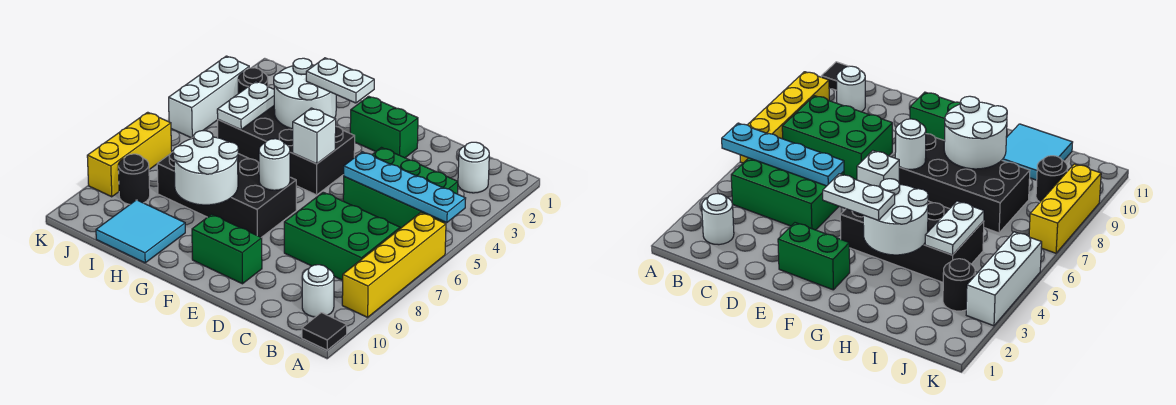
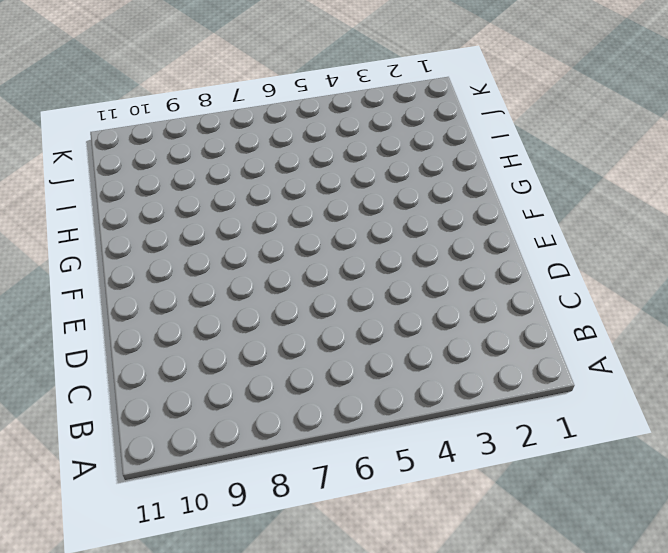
none -> yellow brick A6:A9 level 1
none -> black tile A11 level 1
none -> white round brick B2 level 1

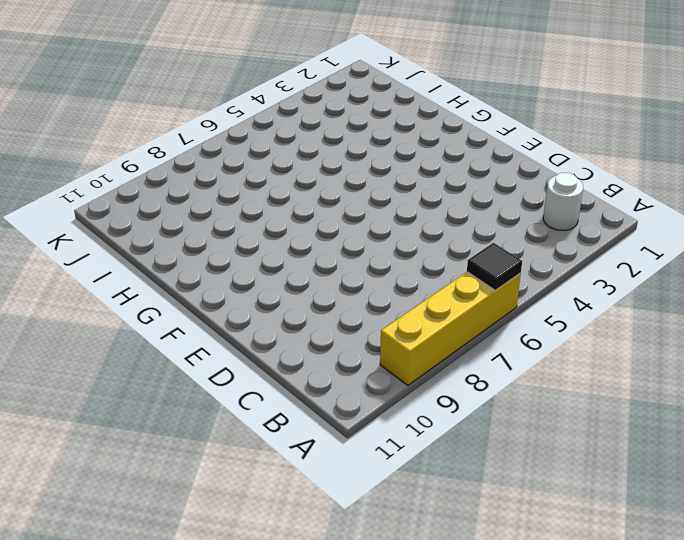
black tile A6 level 2 -> black tile A11 level 1
none -> green brick B4:D5 level 1
none -> green brick B7:D8 level 1
none -> white round brick B10 level 1

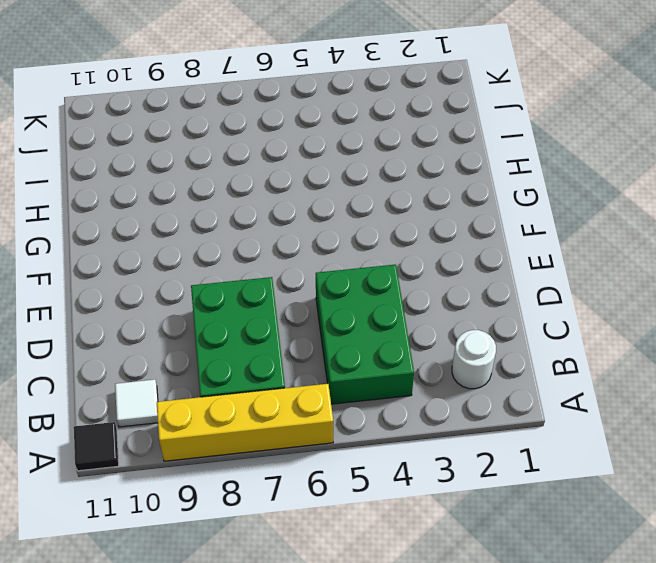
white tile B10 level 1 -> white round brick B10 level 1
none -> green brick E2:F2 level 1
none -> green brick E10:F10 level 1
none -> black brick F4:I5 level 1

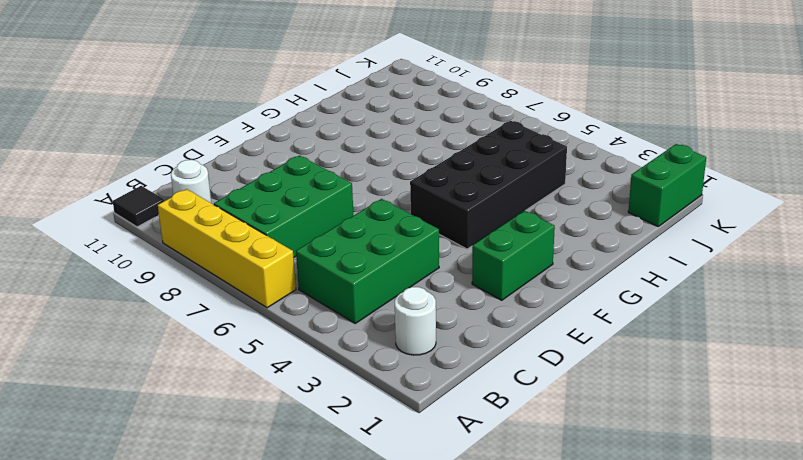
green brick J1:K1 level 1 -> green brick E10:F10 level 1
none -> black brick F7:I8 level 1
none -> cyan tile H10:I11 level 1
none -> black round brick J3 level 1

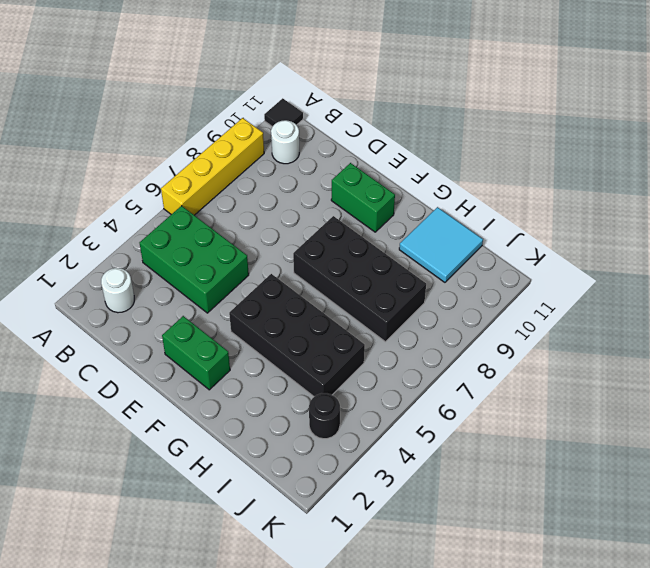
none -> green brick B7:D8 level 1
none -> black round brick J9 level 1
none -> white brick K3:K5 level 1

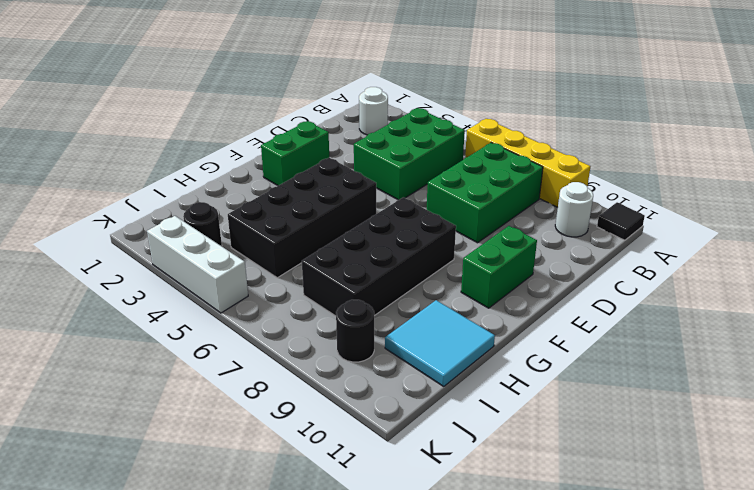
none -> yellow brick K7:K9 level 1
none -> cyan plate A5:D5 level 2
none -> white brick F5 level 2

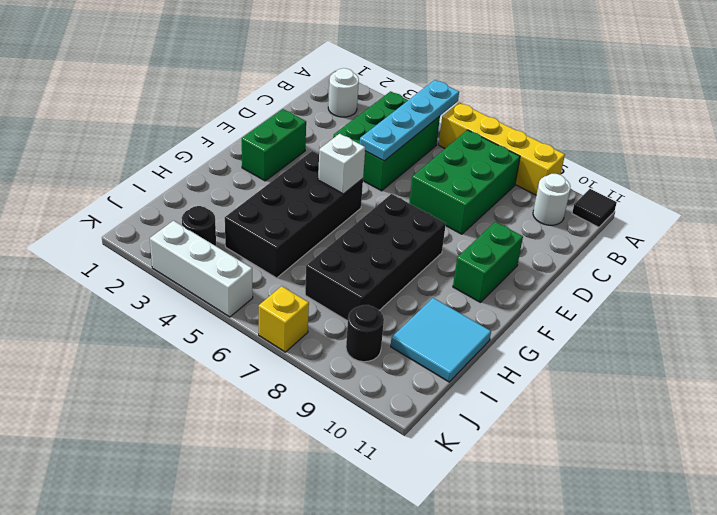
yellow brick K7 level 1 -> yellow brick K7:K9 level 1
none -> white round brick F7 level 2
none -> white round brick G3:H4 level 2
none -> white round brick G8:H9 level 2

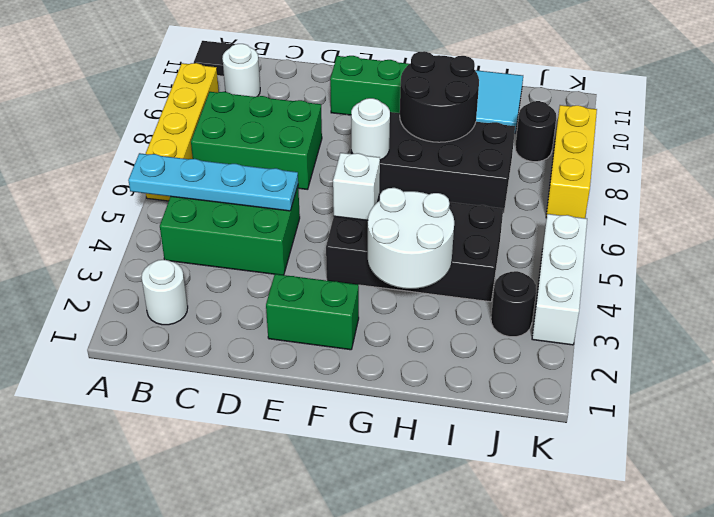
black round brick G8:H9 level 2 -> white round brick G8:H9 level 2
none -> white plate I4:I5 level 2
none -> white plate F3:G3 level 3

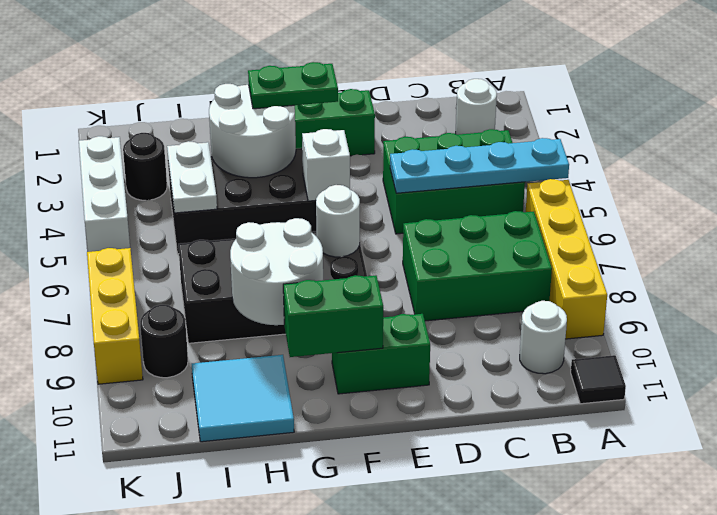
green plate F3:G3 level 3 -> white plate F3:G3 level 3
green brick F10:G10 level 2 -> none

